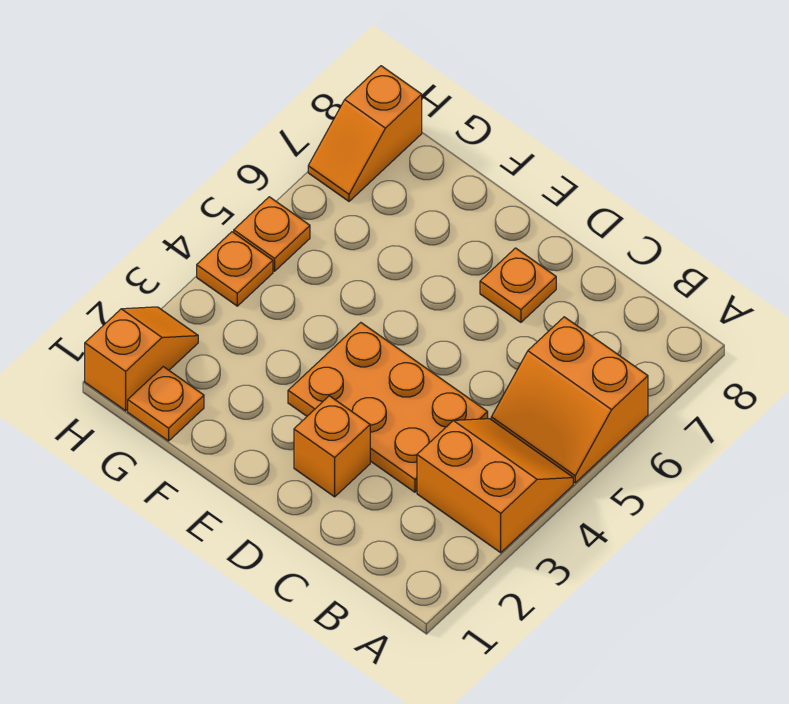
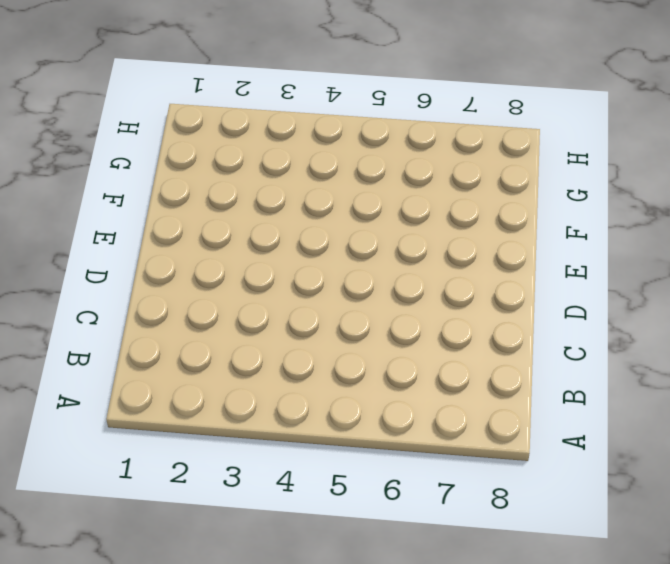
none -> orange slope A3:B4 level 1 top 3
none -> orange slope A5:B6 level 1 top 6

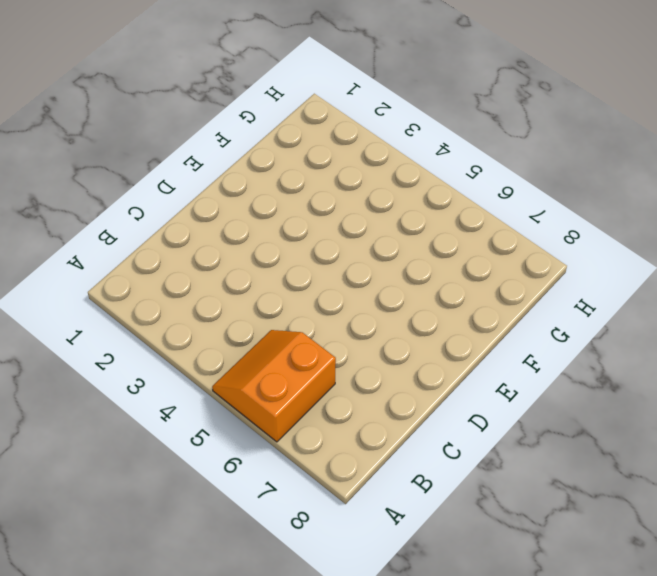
none -> orange slope A3:B4 level 1 top 3
none -> orange plate C3:E4 level 1

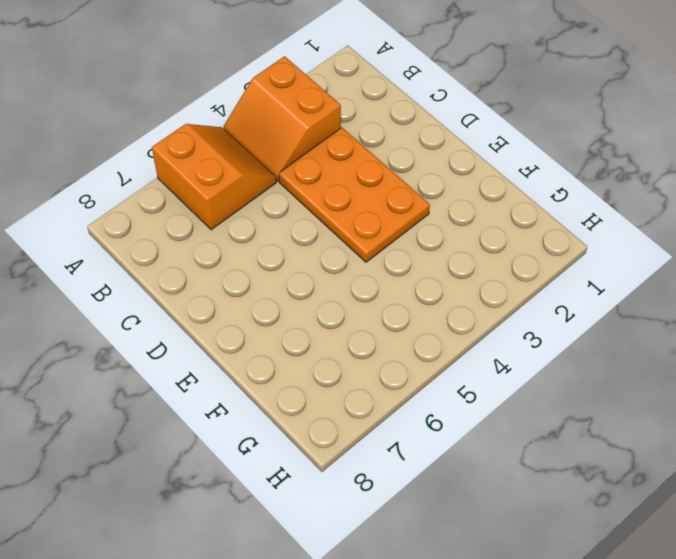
none -> orange brick D2 level 1
none -> orange plate D7 level 1

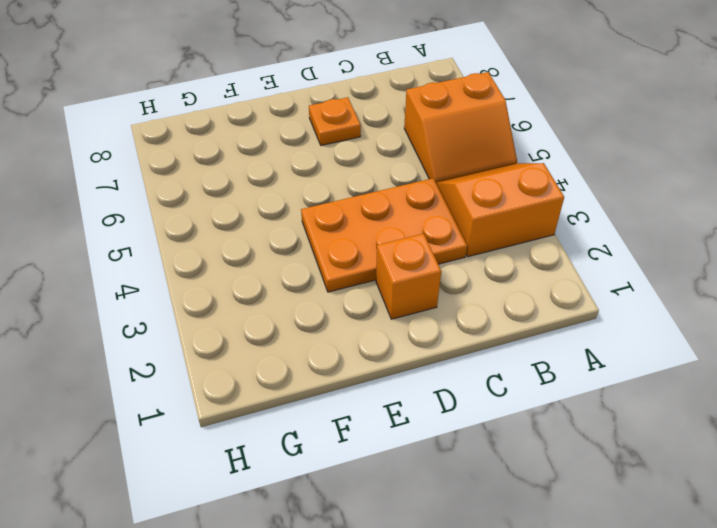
none -> orange plate G1 level 1
none -> orange slope H1:H2 level 1 top 1

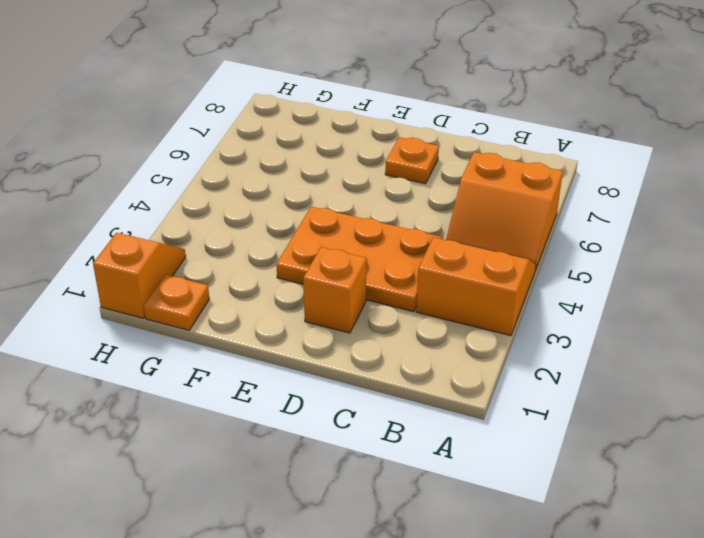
none -> orange plate H4 level 1
none -> orange plate H5 level 1

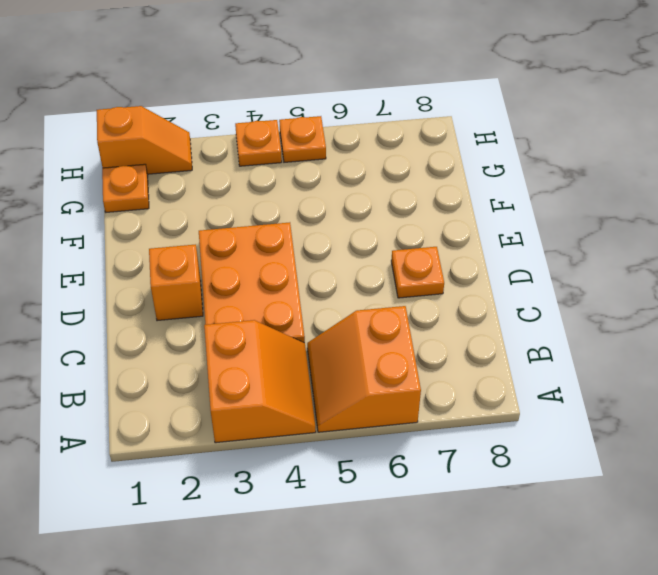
none -> orange slope H7:H8 level 1 top 8

